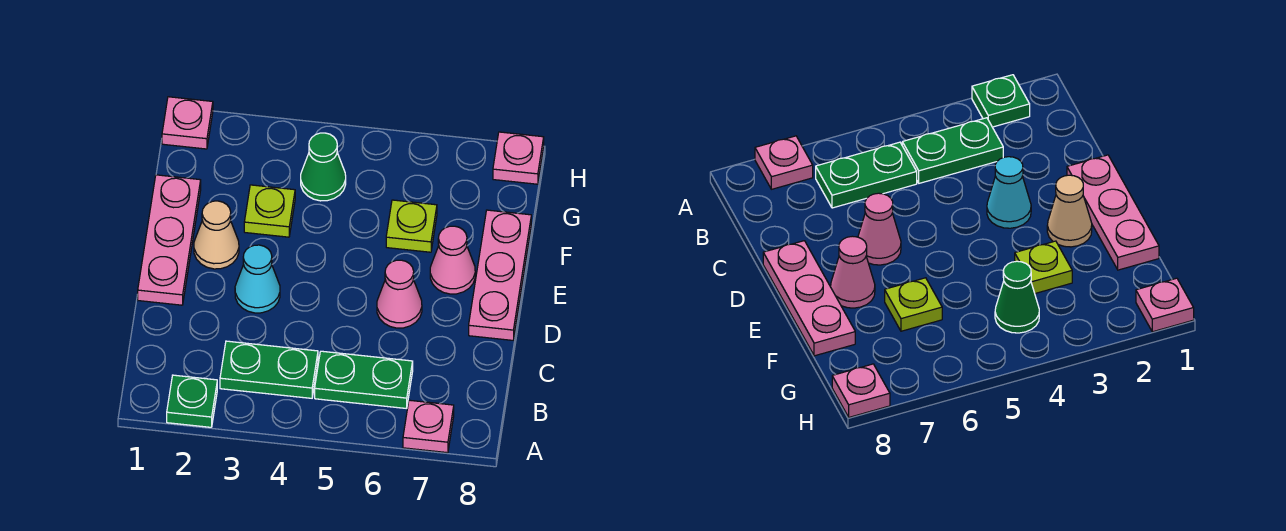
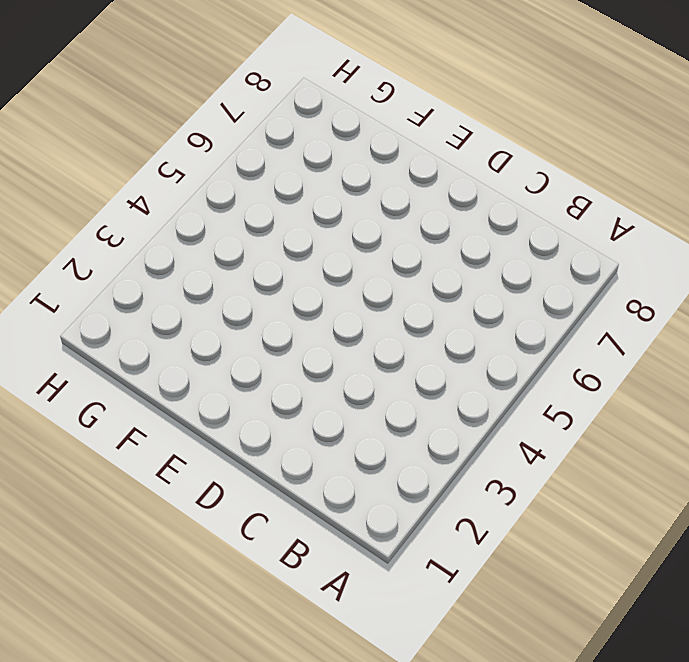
none -> green plate A2 level 1
none -> pink plate A7 level 1
none -> green plate B3:B4 level 1

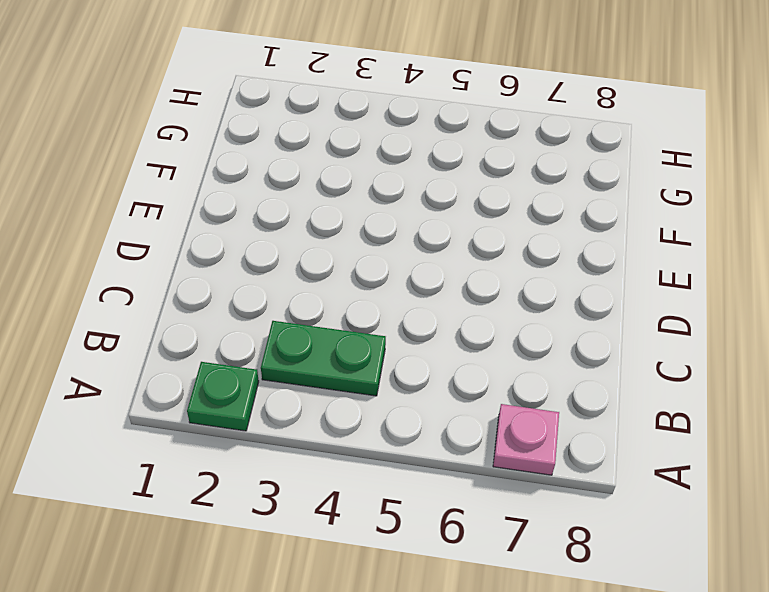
none -> green plate B5:B6 level 1
none -> pink plate D1:F1 level 1
none -> cyan cone D3 level 1

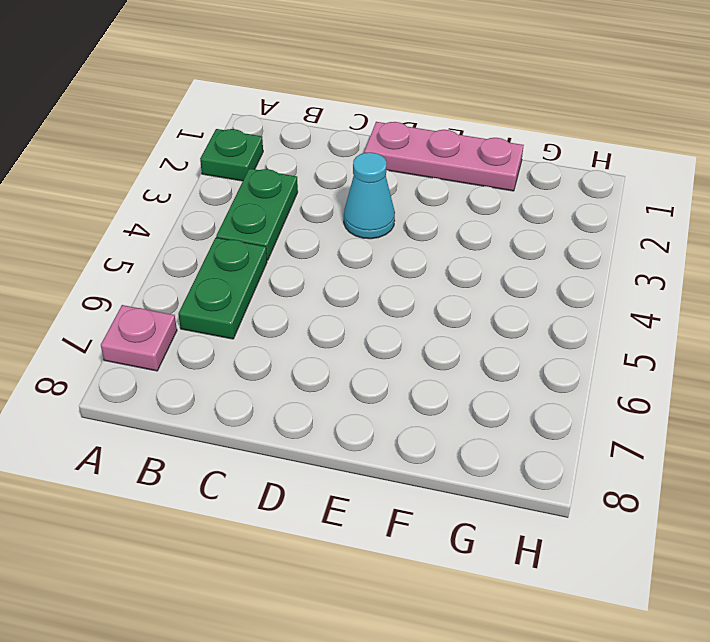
none -> pink cone D6 level 1
none -> pink plate D8:F8 level 1
none -> tan cone E2 level 1

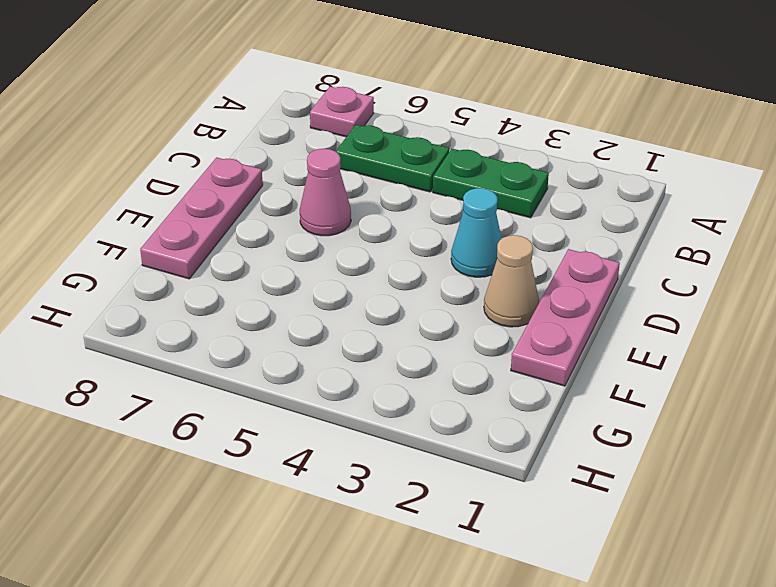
none -> green plate A2 level 1
none -> pink cone E7 level 1
none -> lime plate F3 level 1

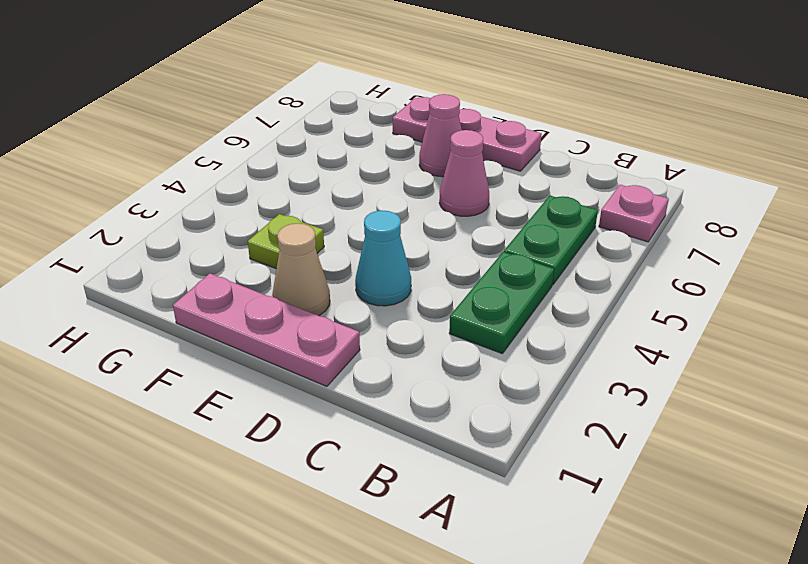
none -> green plate A2 level 1
none -> lime plate F6 level 1
none -> green cone G4 level 1

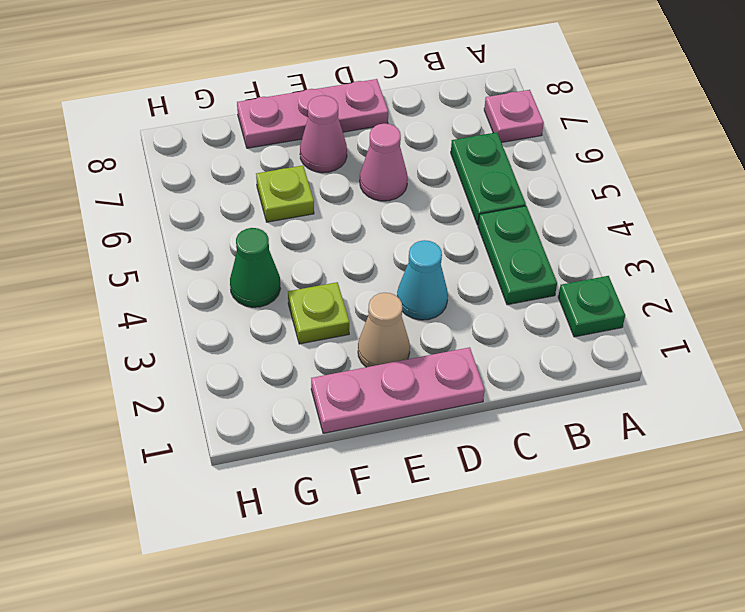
none -> pink plate H1 level 1
none -> pink plate H8 level 1

